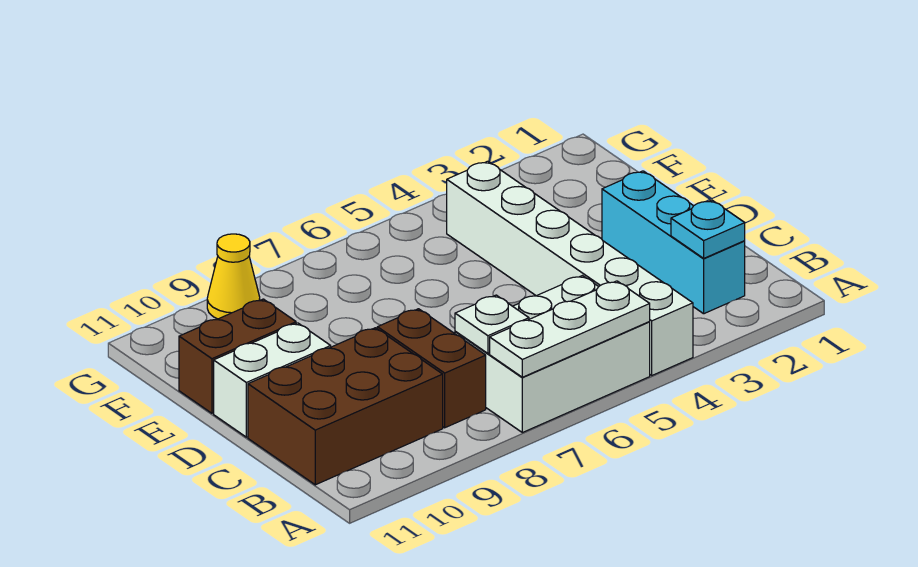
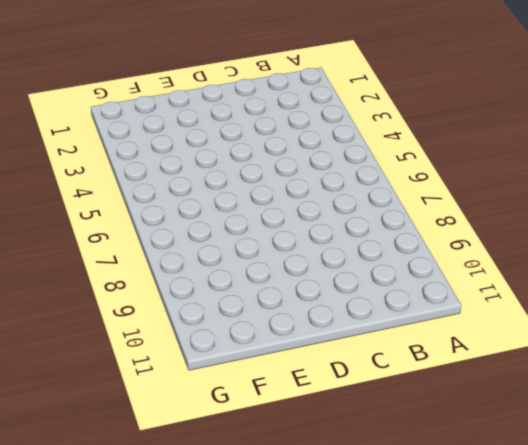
none -> white brick A4:F4 level 1
none -> white brick A5:B7 level 1

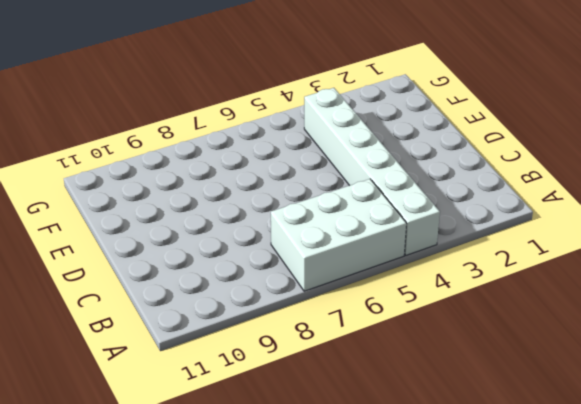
none -> cyan brick B2:D2 level 1
none -> brown brick B8:C8 level 1

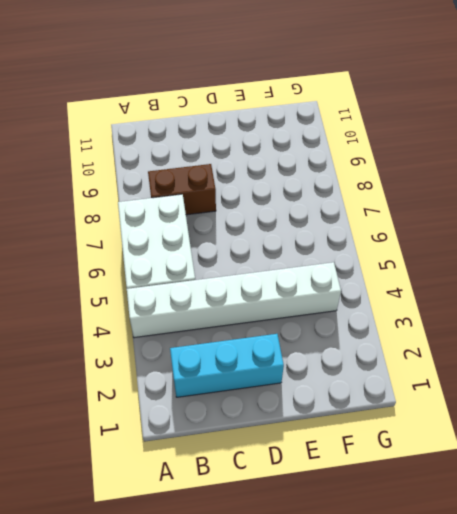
none -> brown brick B9:C11 level 1
none -> white brick D10:D11 level 1

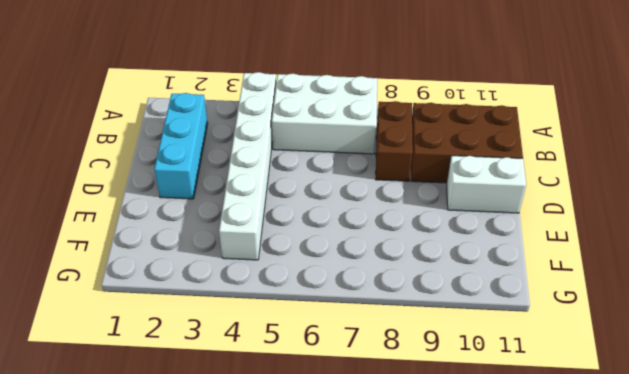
none -> brown brick E10:E11 level 1
none -> yellow cone G9 level 1

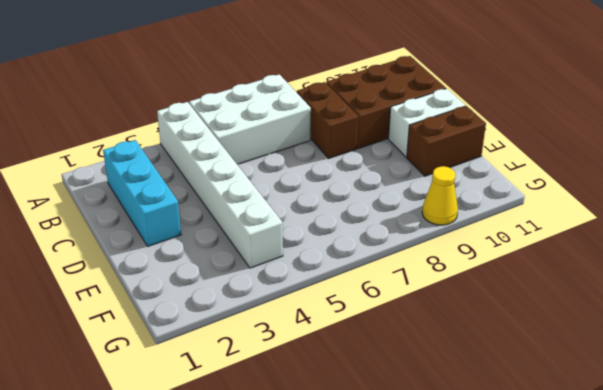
none -> white plate A5:A7 level 2
none -> cyan plate B2 level 2

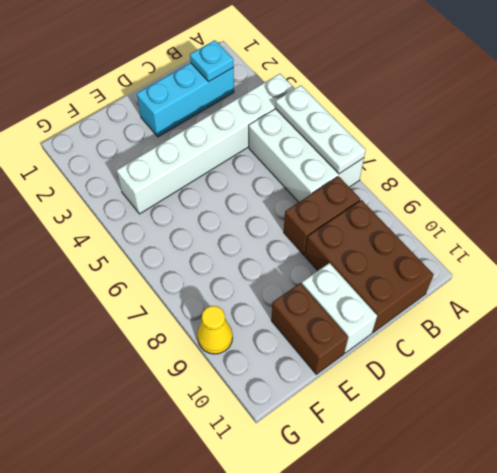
none -> white plate B7 level 2

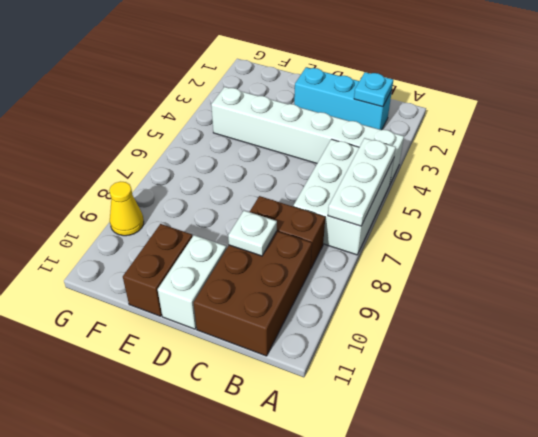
white plate C9 level 2 -> white plate B7 level 2

